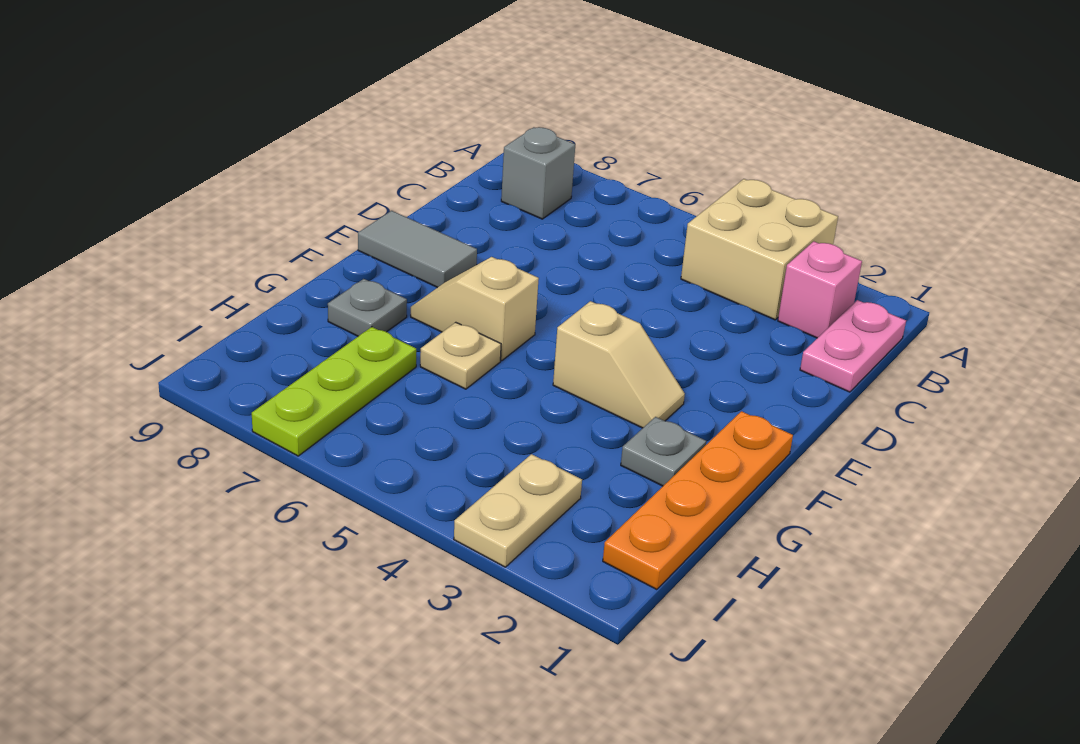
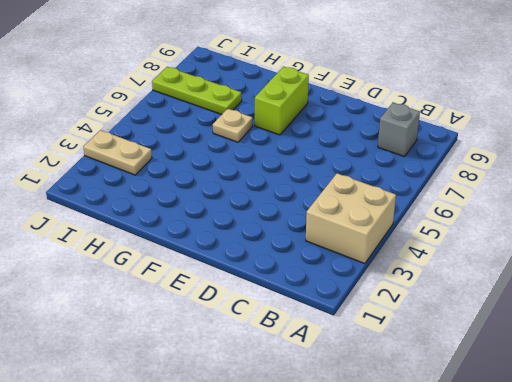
lime brick F7:F8 level 1 -> tan slope F6:F7 level 1 top 6
none -> pink plate B1:C1 level 1
none -> pink brick B2 level 1
none -> grey tile E8:E9 level 1

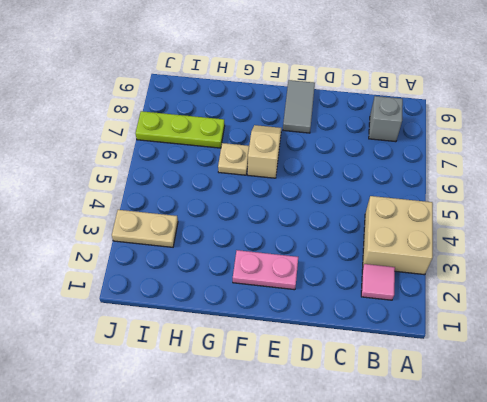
pink tile B2 level 1 -> pink brick B2 level 1
pink plate E2:F2 level 1 -> pink plate B1:C1 level 1
none -> orange plate F1:I1 level 1
none -> tan slope F3:F4 level 1 top 4
none -> grey plate G2 level 1

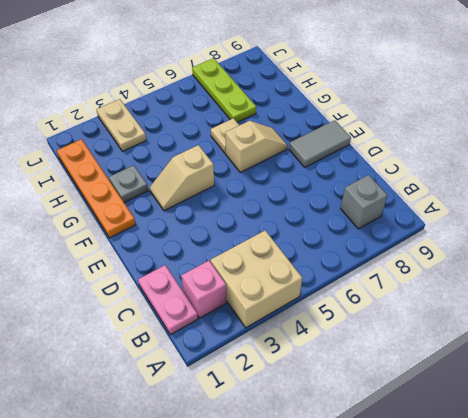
none -> grey plate G8 level 1

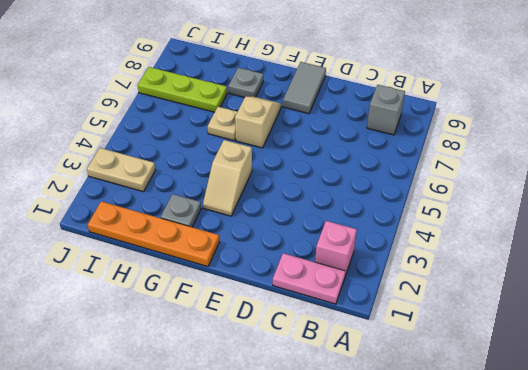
none -> tan brick A3:B4 level 1

